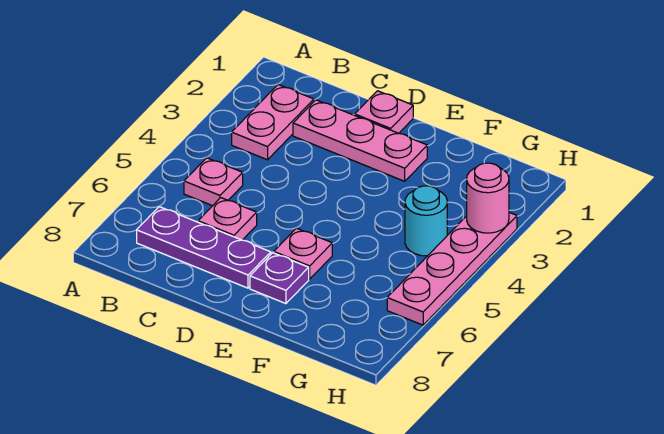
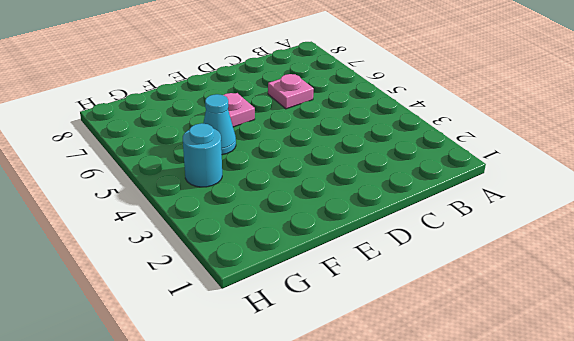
cyan cone F5 level 1 -> none
none -> pink plate B2:B3 level 1
none -> pink plate B5 level 1

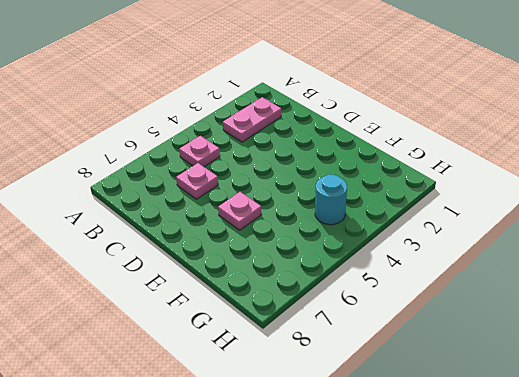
none -> purple plate B7:D7 level 1
none -> pink plate C2:E2 level 1

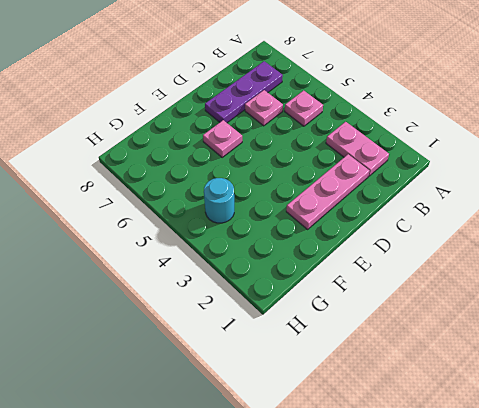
none -> pink plate D1 level 1
none -> purple plate E7 level 1

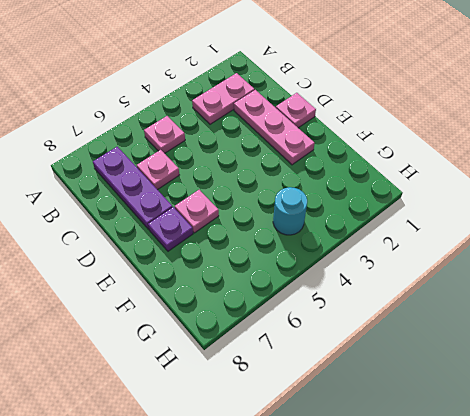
none -> pink plate H3:H6 level 1
none -> pink round brick H3 level 2

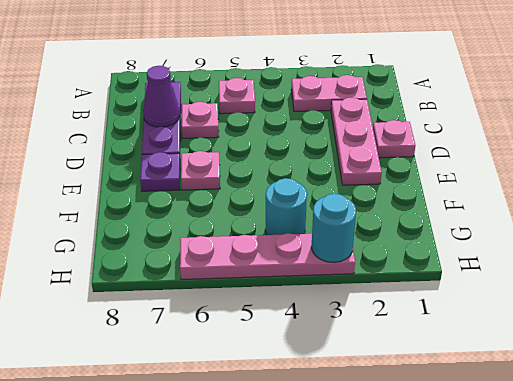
purple cone C7 level 2 -> none
cyan round brick H3 level 2 -> pink round brick H3 level 2

